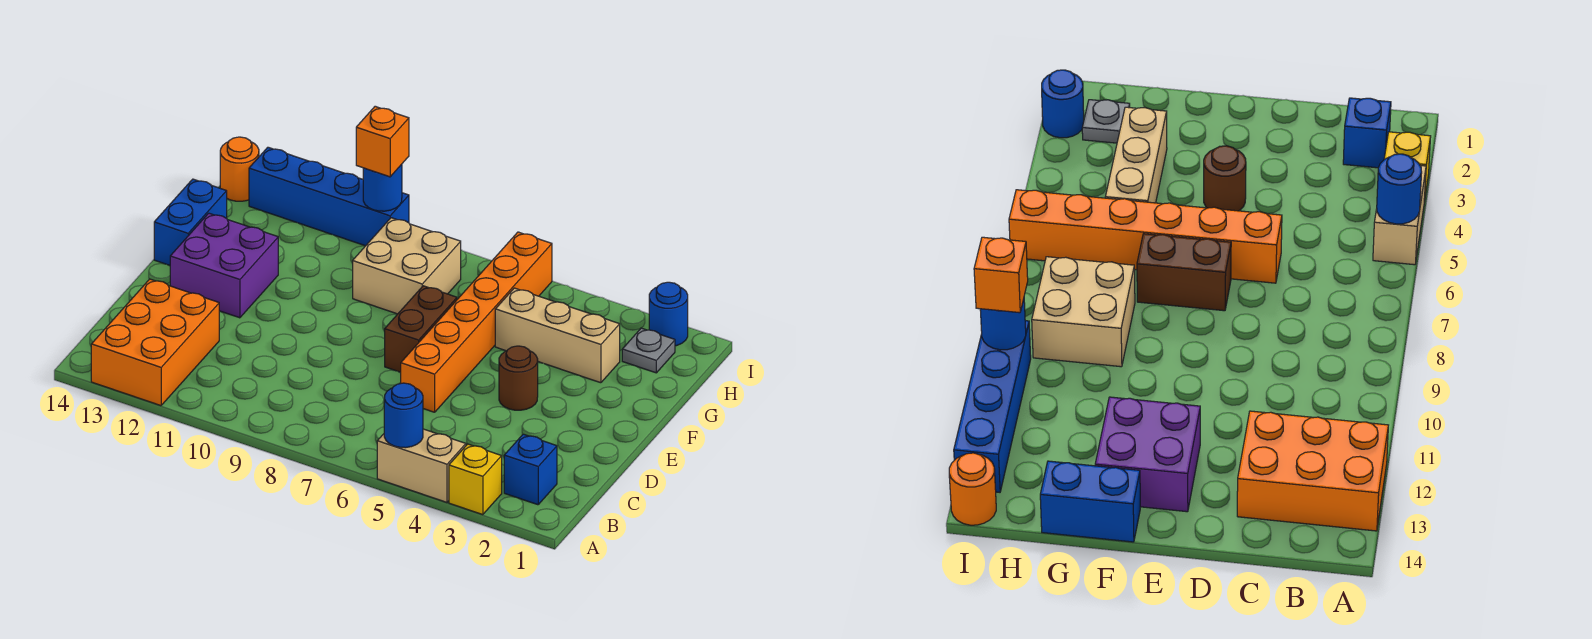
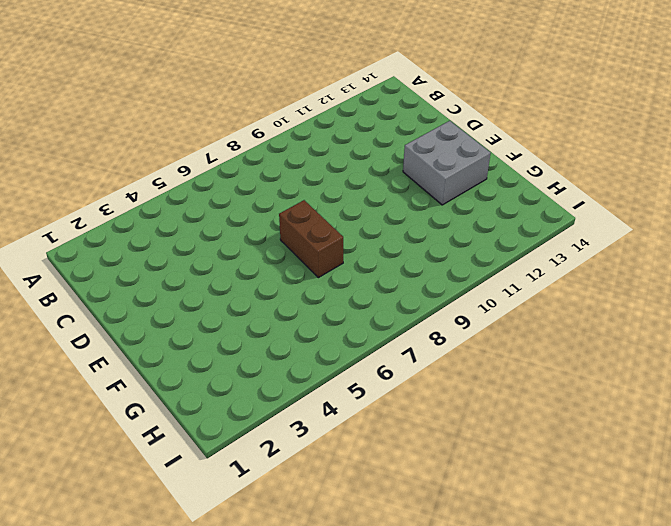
grey brick E12:F13 level 1 -> purple brick E12:F13 level 1
none -> yellow brick A3 level 1
none -> tan brick A4:A5 level 1
none -> orange brick A12:C13 level 1

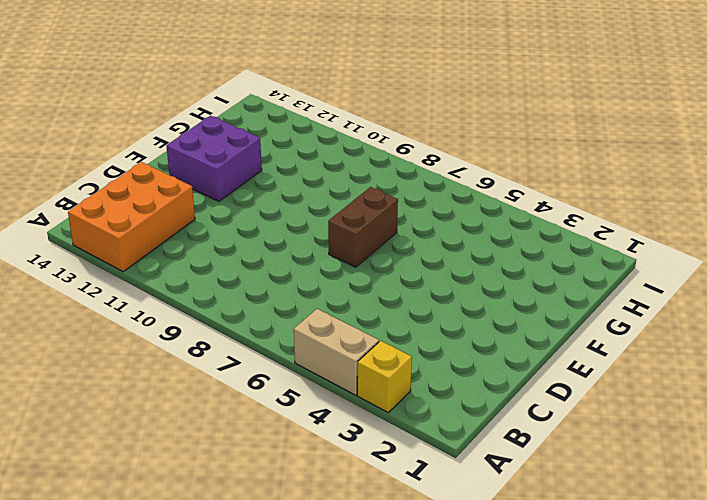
none -> blue brick B2 level 1
none -> orange brick D6:I6 level 1
none -> brown round brick E4 level 1

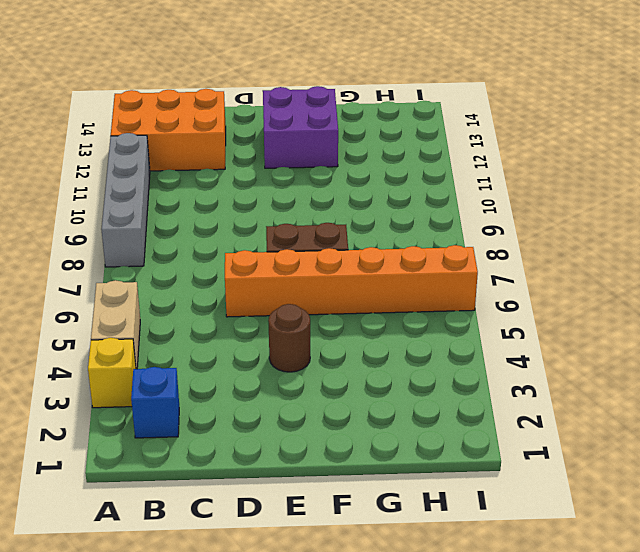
grey brick A8:A11 level 1 -> none
none -> blue brick F14:G14 level 1
none -> tan brick G3:G5 level 1
none -> tan brick G8:H9 level 1

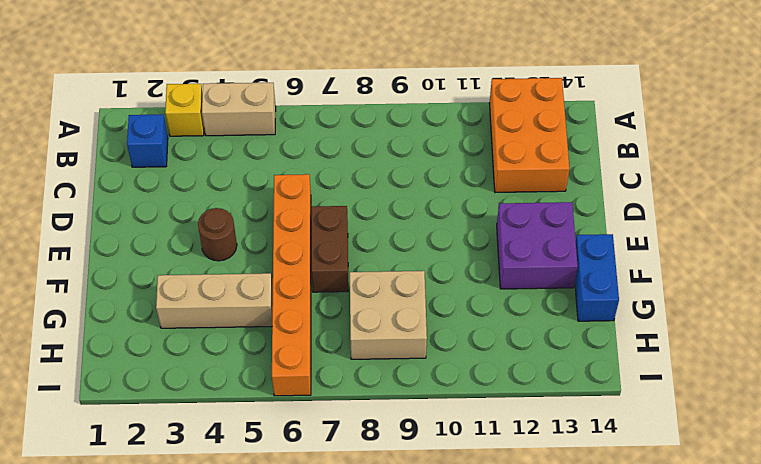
none -> grey plate H2 level 1
none -> blue round brick I2 level 1
none -> blue brick I10:I13 level 1

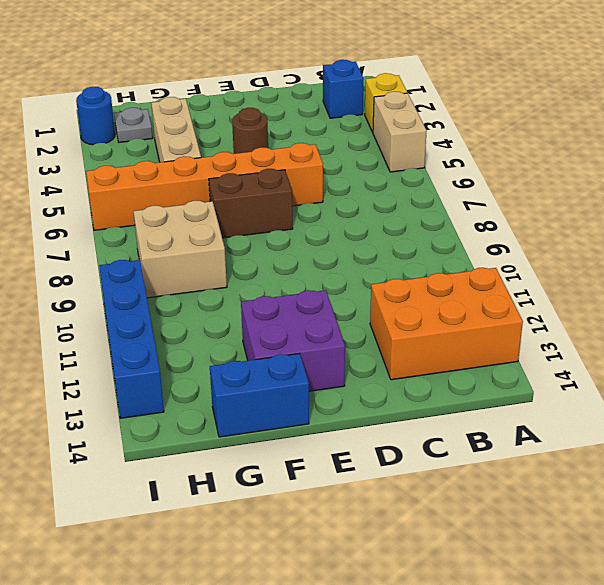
none -> orange round brick I14 level 1
none -> blue round brick A5 level 2
none -> blue round brick I10 level 2

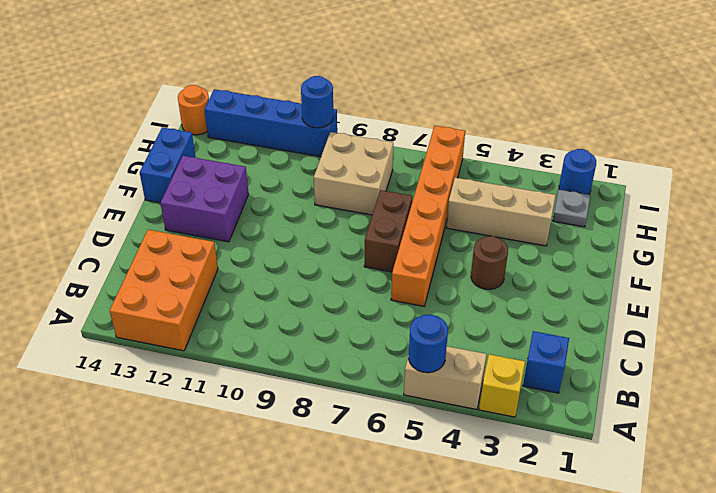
none -> orange brick I10 level 3

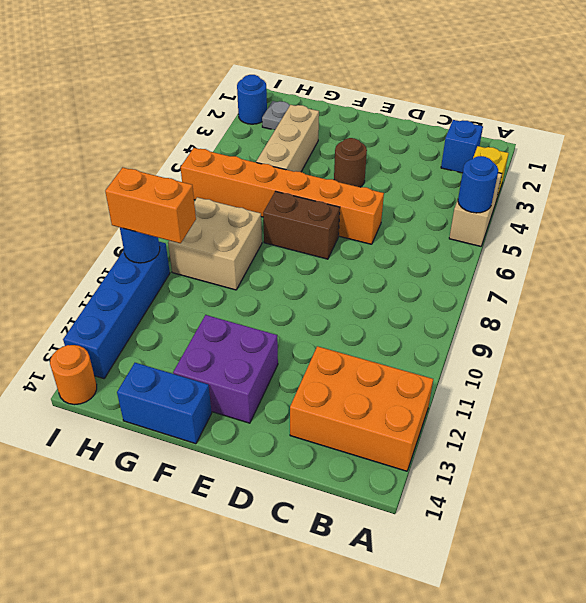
orange brick H10:I10 level 3 -> orange brick I10 level 3

